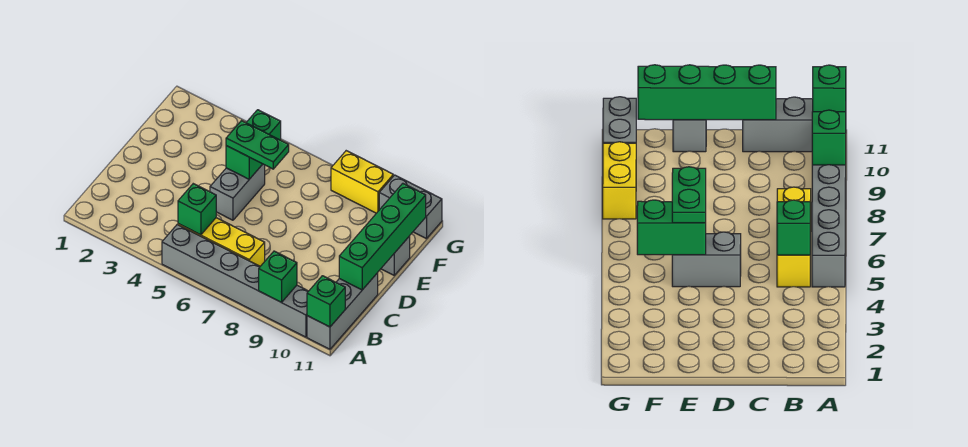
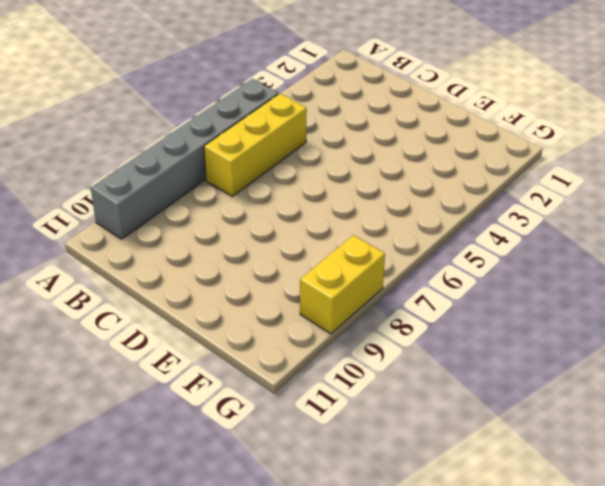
none -> grey brick A11:C11 level 1
none -> grey brick D5:E5 level 1
none -> grey brick E11 level 1

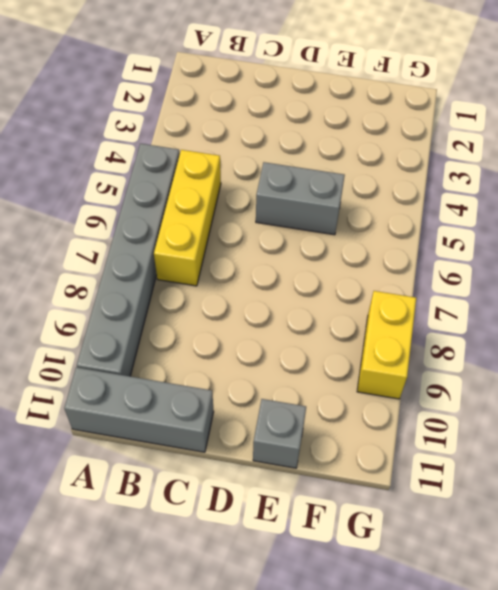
none -> grey brick G10:G11 level 1
none -> green brick A9 level 2
none -> green brick A11 level 2

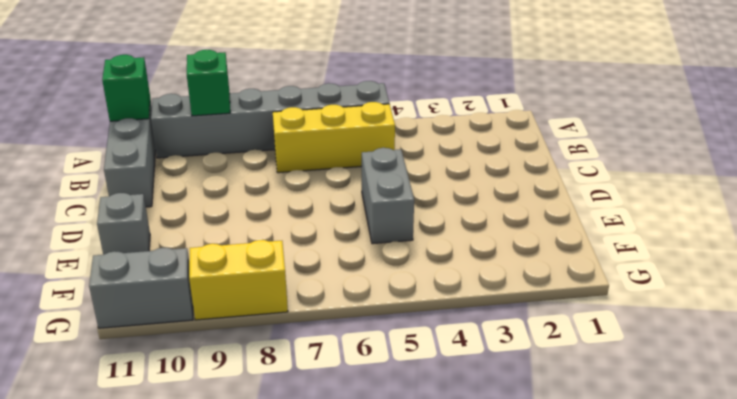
none -> green brick B5 level 2
none -> green brick C11:F11 level 2
none -> green brick E5:F5 level 2

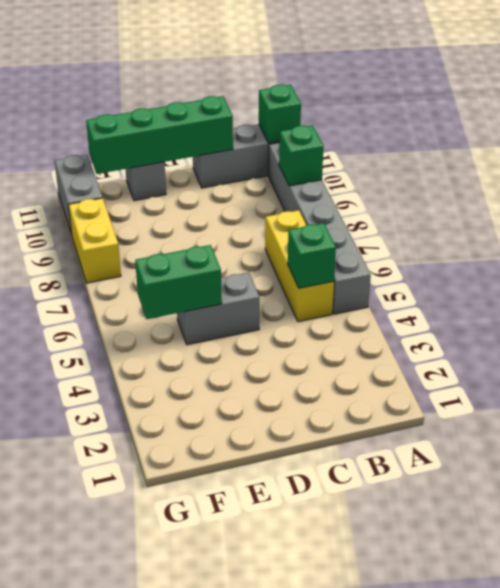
none -> green plate E5:E6 level 3

